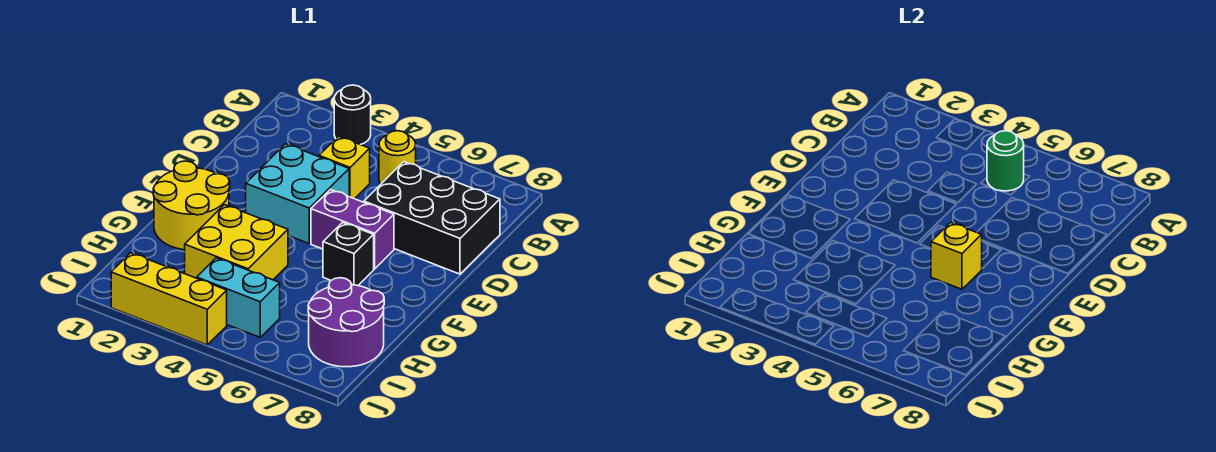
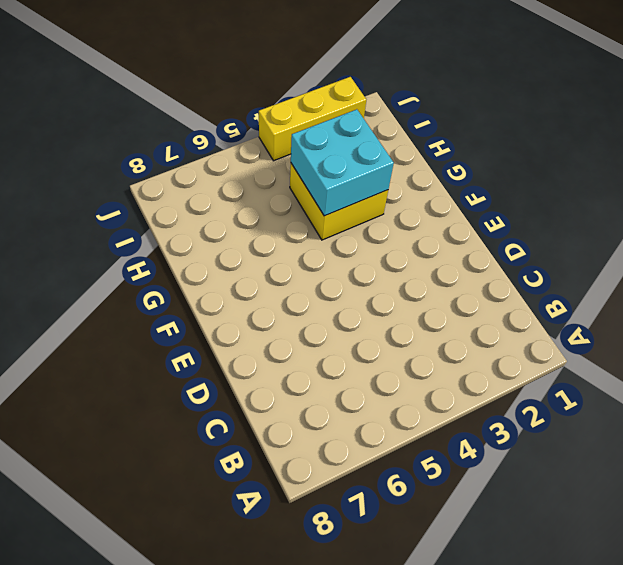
cyan brick G3:H4 level 2 -> cyan brick D3:E4 level 1
none -> black round brick A3 level 1
none -> yellow round brick B5 level 1
none -> yellow brick C4 level 1

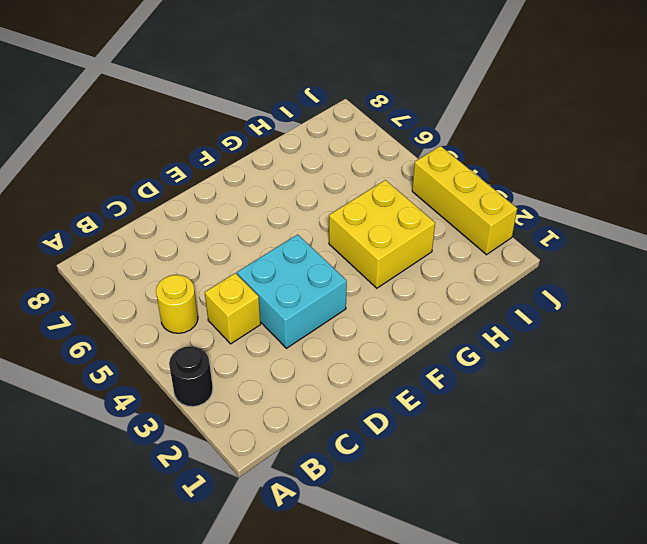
none -> black brick C6:D8 level 1
none -> purple brick E5:E6 level 1
none -> yellow round brick F1:G2 level 1

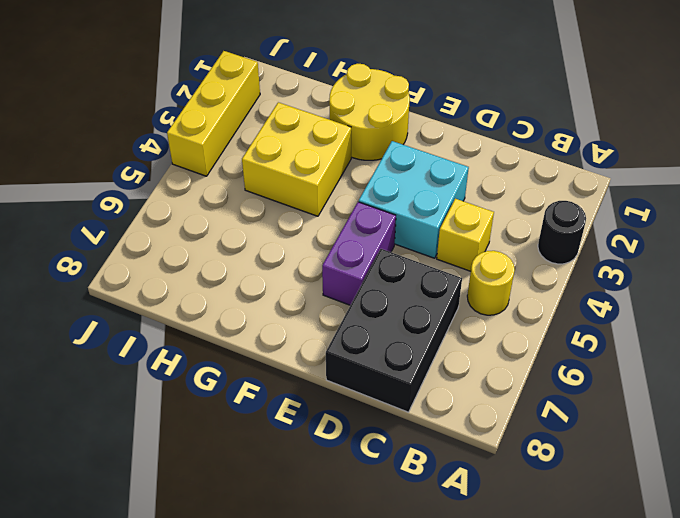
none -> black brick F6 level 1
none -> purple round brick H7:I8 level 1
none -> cyan brick I4:I5 level 1

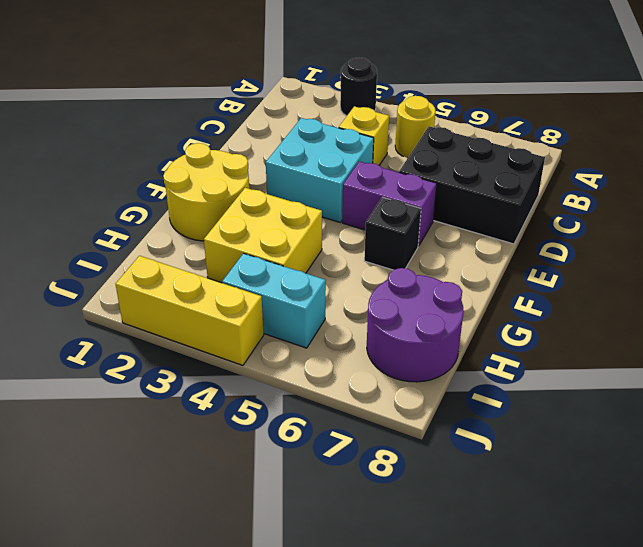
none -> green round brick B5 level 2
none -> yellow brick F6 level 2

